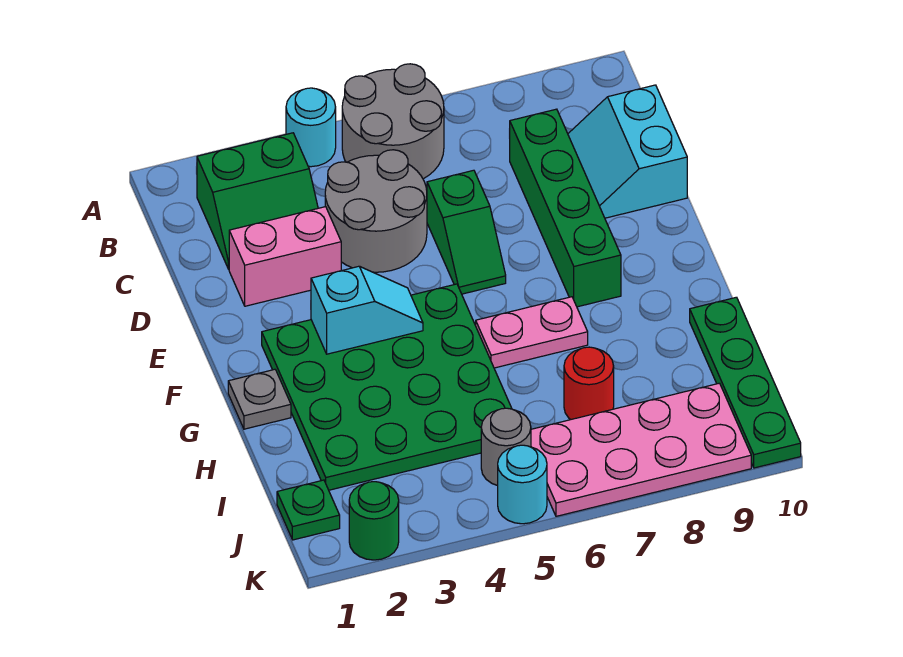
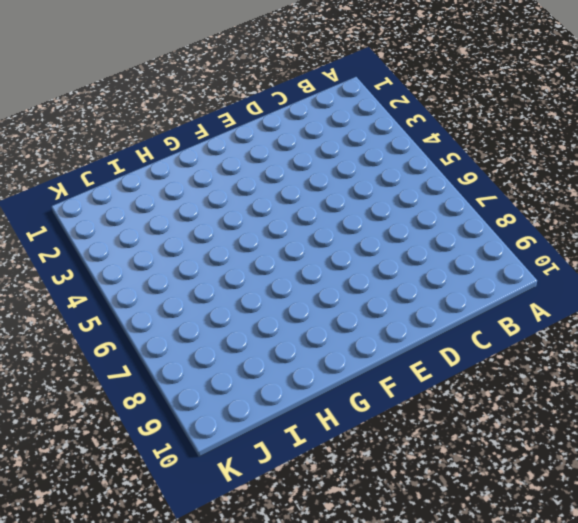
none -> cyan round brick A4 level 1
none -> grey round brick A5:B6 level 1
none -> green slope B2:C3 level 1 top B

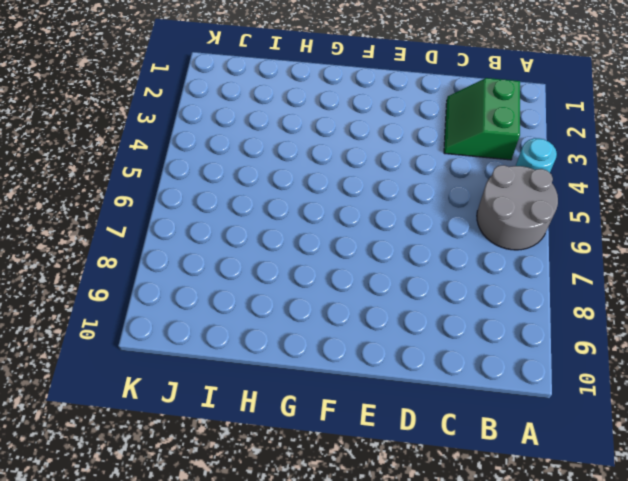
none -> grey round brick C4:D5 level 1
none -> green brick C8:F8 level 1
none -> cyan slope C9:D10 level 1 top 10

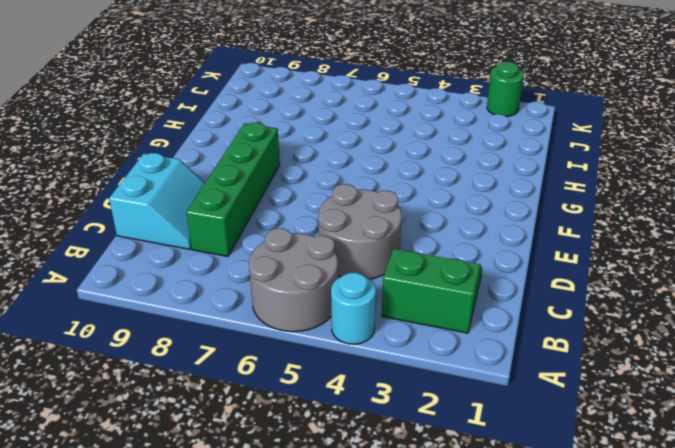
none -> pink brick D2:D3 level 1
none -> green slope D6:E6 level 1 top D
none -> green plate F2:I5 level 1

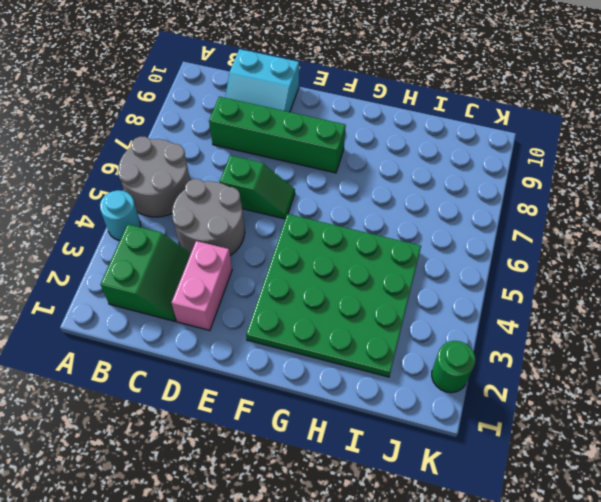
none -> grey plate G1 level 1
none -> pink plate G6:G7 level 1
none -> green plate H10:K10 level 1

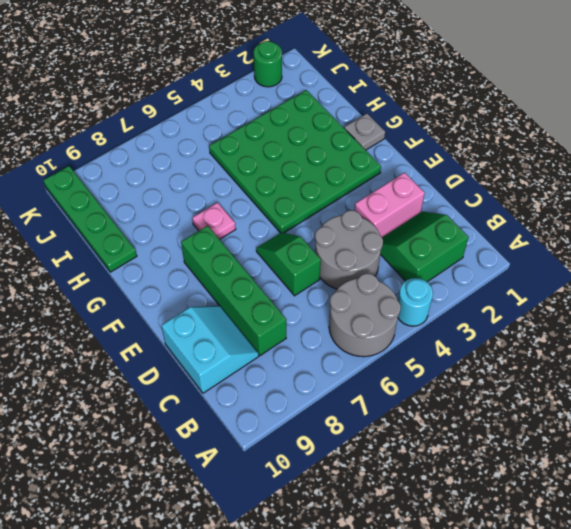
pink plate G7 level 1 -> pink plate G6:G7 level 1
none -> red round brick I7 level 1
none -> green plate J1 level 1
none -> grey round brick J5 level 1

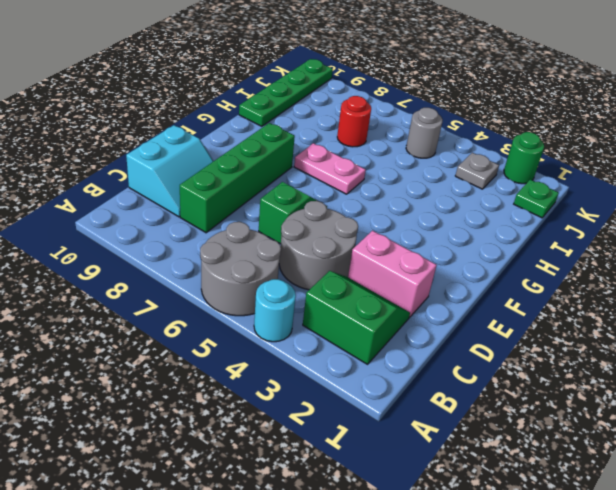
grey plate J3 level 1 -> grey plate G1 level 1
none -> green plate F2:I5 level 1
none -> pink plate J6:K9 level 1
none -> cyan round brick K5 level 1

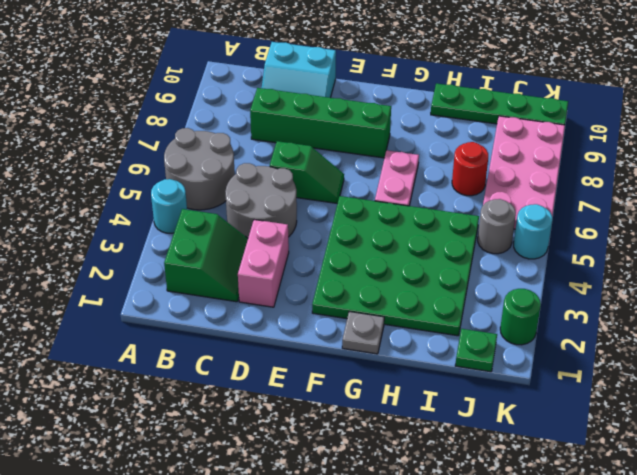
none -> cyan slope F3:F4 level 2 top 3

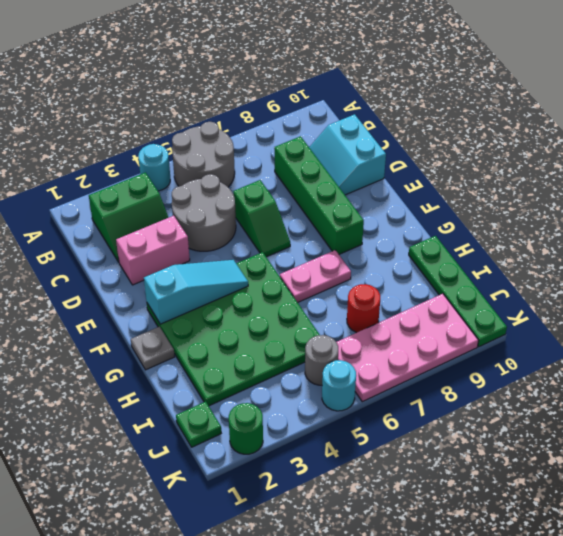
cyan slope F2:F4 level 2 top 2 -> cyan slope F3:F4 level 2 top 3

